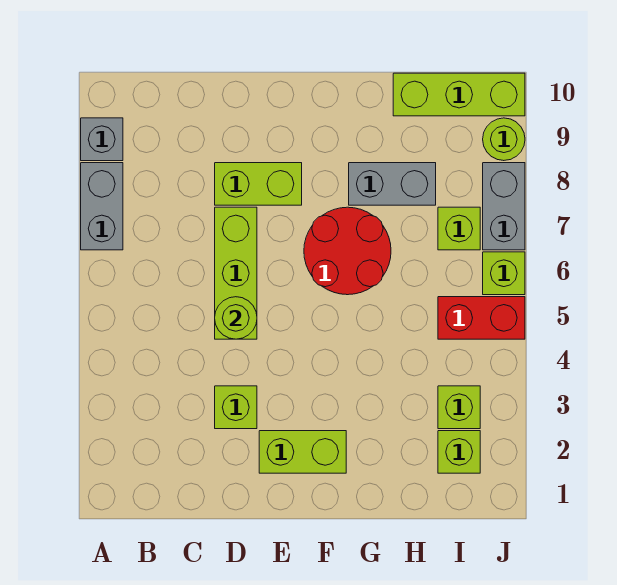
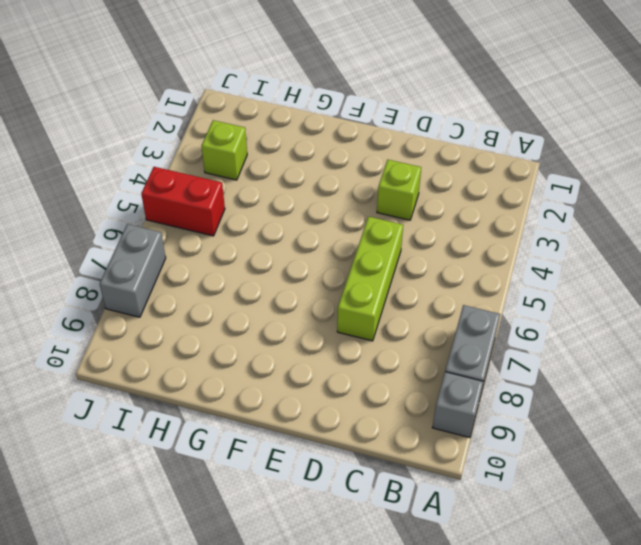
none -> lime brick D8:E8 level 1
none -> lime brick E2:F2 level 1
none -> red round brick F6:G7 level 1

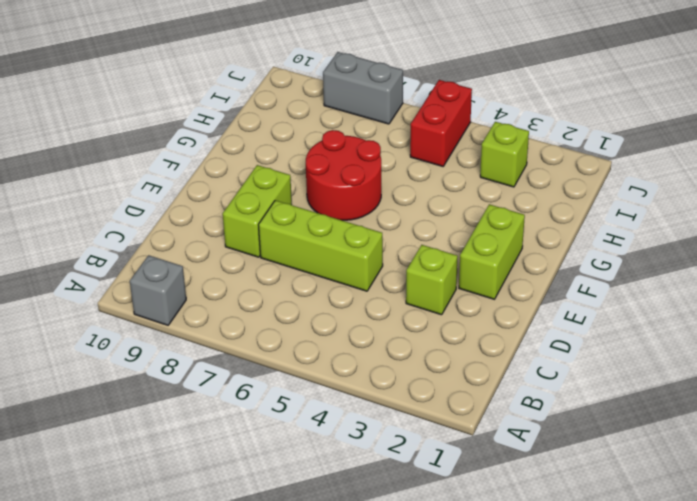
none -> grey brick A7:A8 level 1
none -> grey brick G8:H8 level 1
none -> lime brick H10:J10 level 1

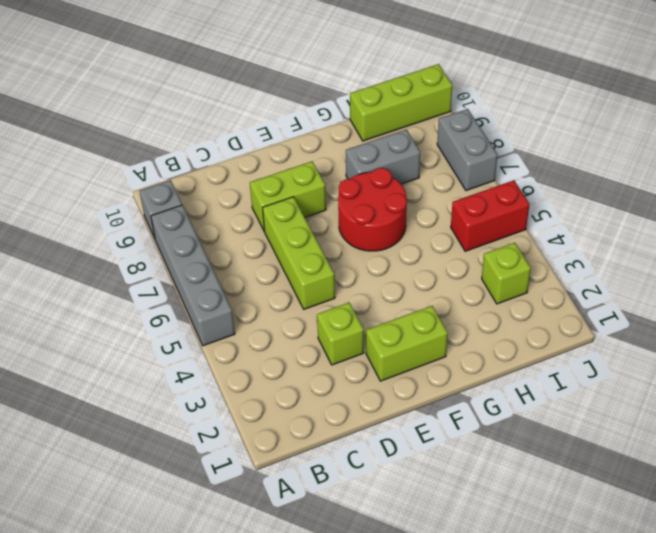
grey brick A5:A8 level 1 -> grey brick A7:A8 level 1
none -> lime brick I2 level 1
none -> lime brick I7 level 1
none -> lime brick J6 level 1

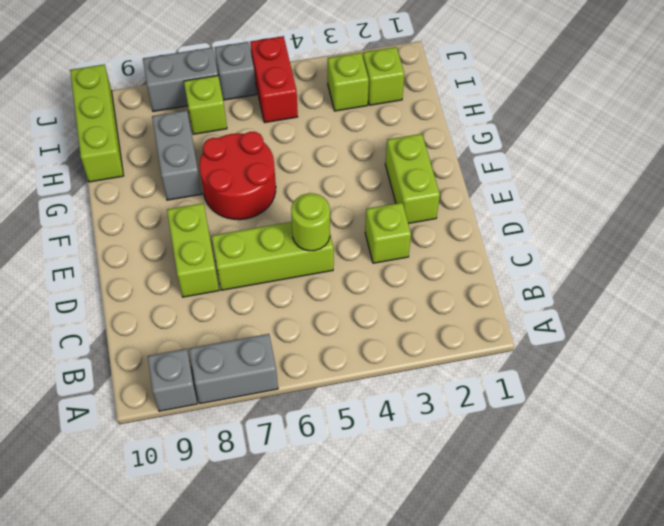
grey brick J6 level 1 -> lime brick J6 level 1
none -> lime round brick J9 level 1

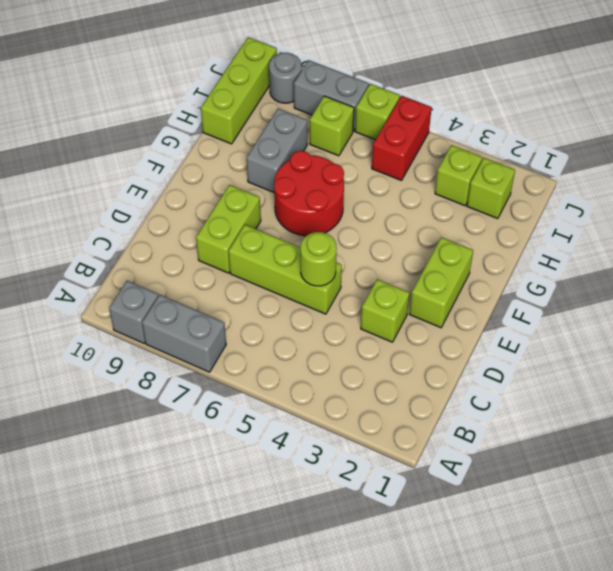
grey round brick J9 level 1 -> lime round brick J9 level 1

